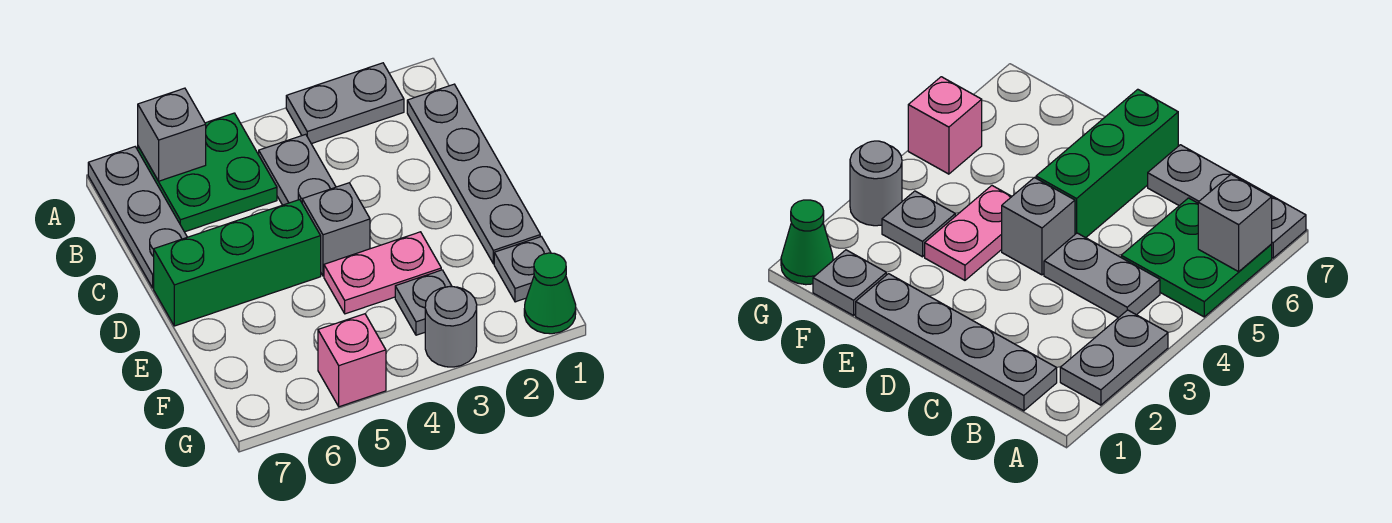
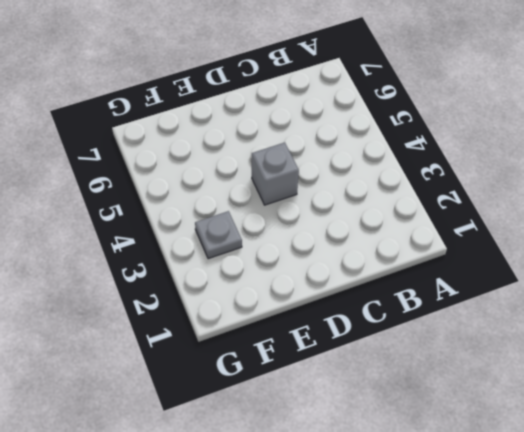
none -> grey plate A2:A3 level 1
none -> green plate A5:B6 level 1
none -> grey plate A7:C7 level 1

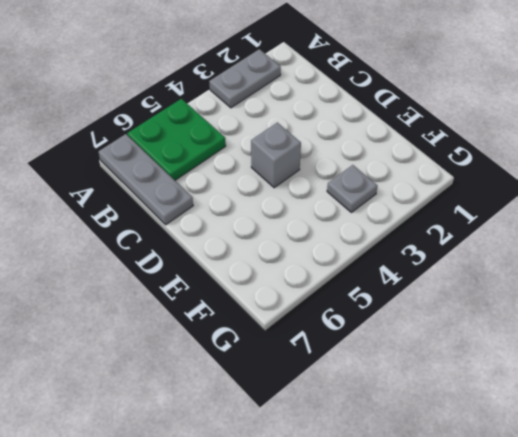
none -> grey plate B1:E1 level 1
none -> grey plate B4:C4 level 1
none -> green brick D5:D7 level 1

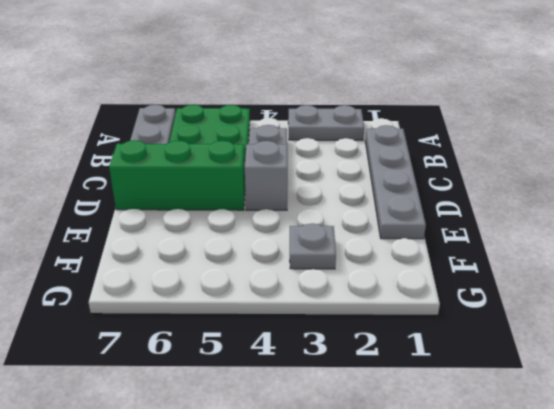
none -> pink plate E3:E4 level 1
none -> grey plate F1 level 1
none -> green cone G1 level 1

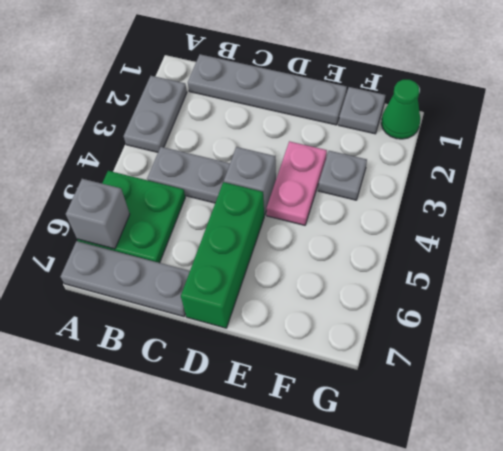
none -> grey round brick G3 level 1
none -> pink brick G5 level 1

